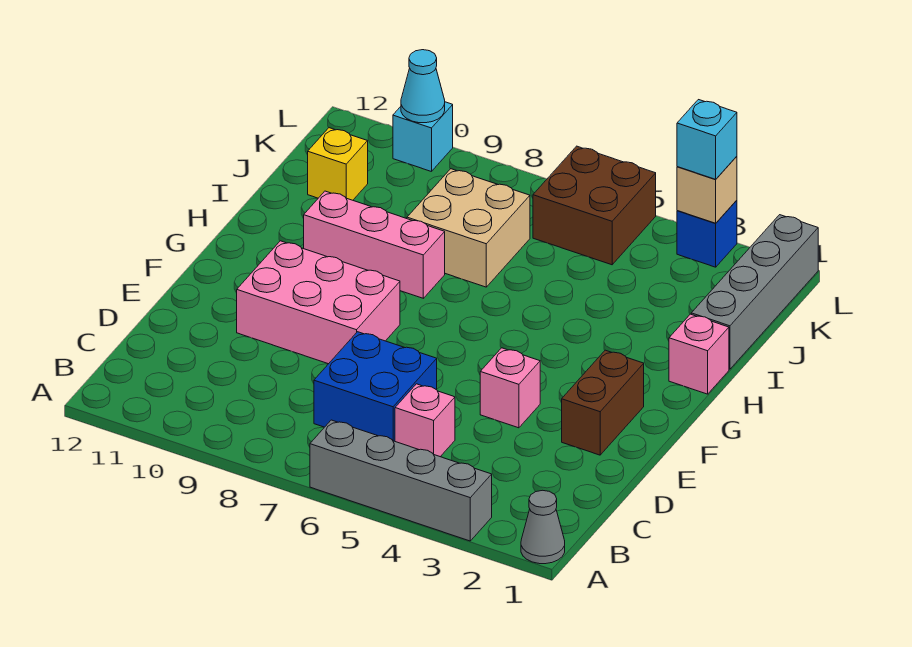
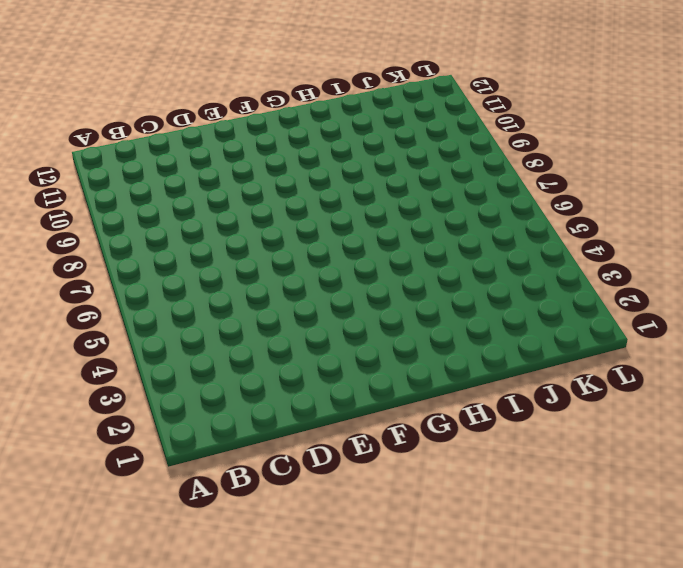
none -> grey cone A1 level 1
none -> grey brick A3:A6 level 1
none -> pink brick C5 level 1

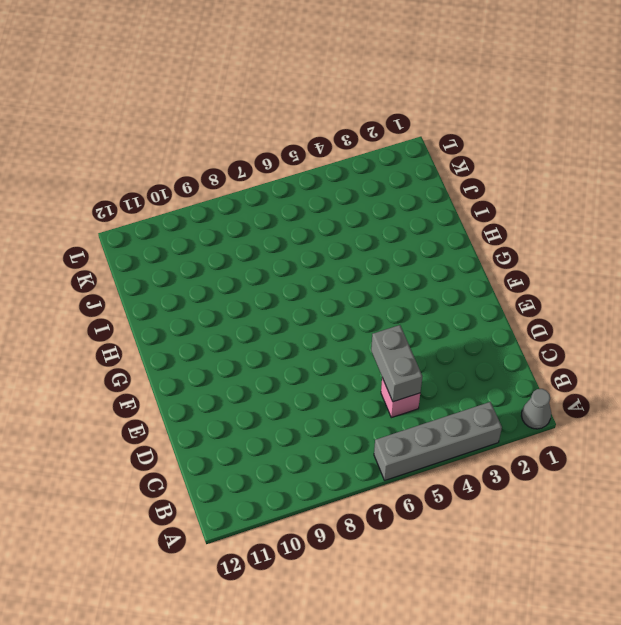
grey brick C5:D5 level 2 -> none
none -> blue brick C6:D7 level 1
none -> brown brick E2:F2 level 1
none -> pink brick E4 level 1

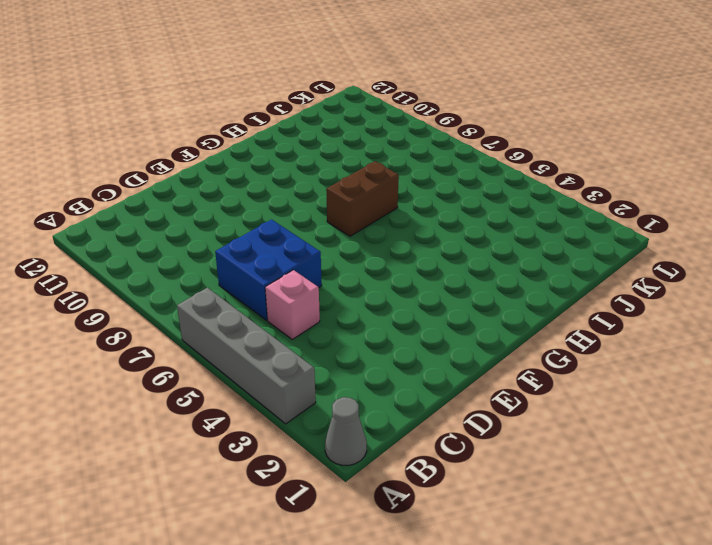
brown brick G7:H7 level 1 -> brown brick E2:F2 level 1
none -> pink brick E4 level 1
none -> pink brick E8:F10 level 1
none -> pink brick H1 level 1

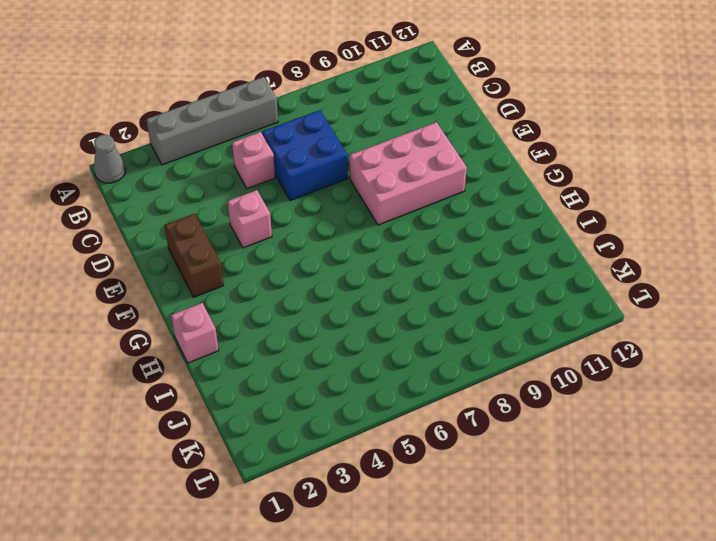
none -> pink brick H8:H10 level 1
none -> grey brick I1:L1 level 1
none -> tan brick I7:J8 level 1

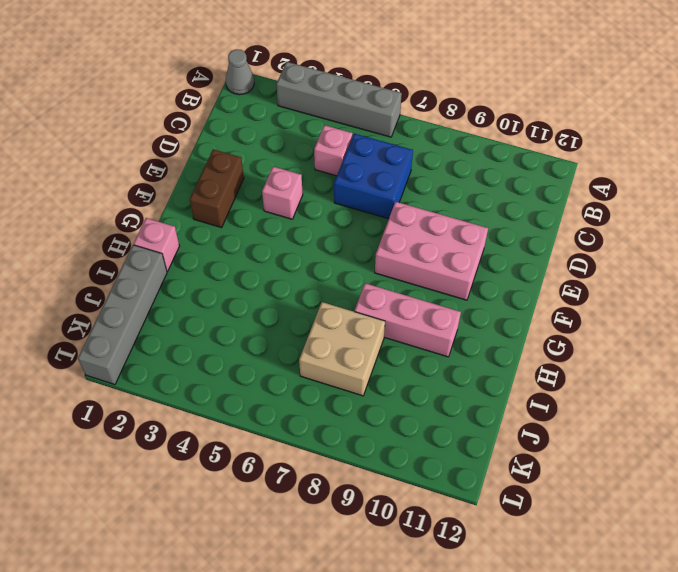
none -> yellow brick J11 level 1
none -> brown brick K5:L6 level 1
none -> blue brick L3 level 1

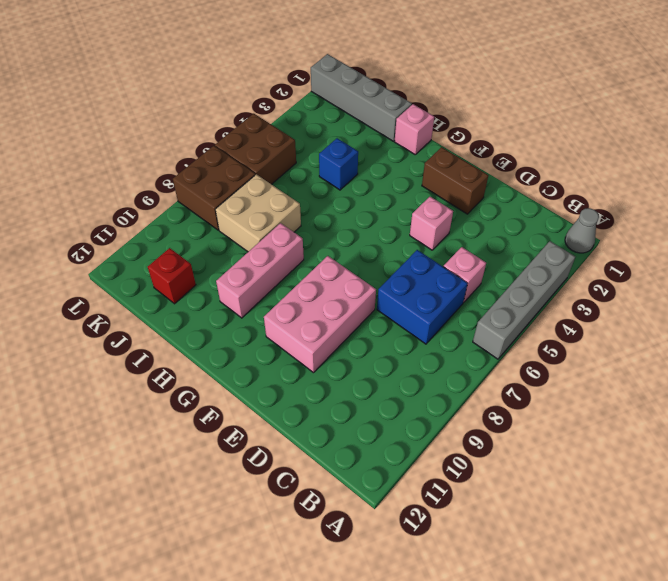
blue brick I4 level 1 -> blue brick L3 level 1
red brick J11 level 1 -> yellow brick J11 level 1
brown brick K7:L8 level 1 -> none
none -> cyan brick L10 level 1
none -> tan brick L3 level 2
none -> cyan cone L10 level 2

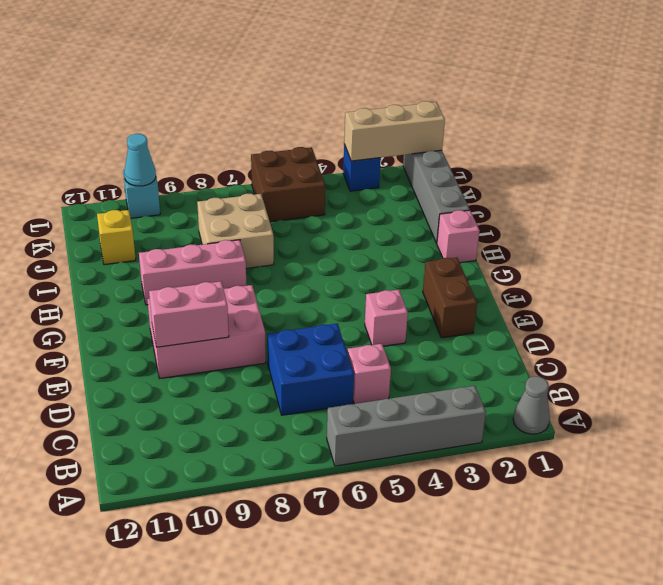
pink brick E9:E10 level 2 -> none
tan brick L1:L3 level 2 -> tan brick L3 level 2
none -> cyan brick L3 level 3

